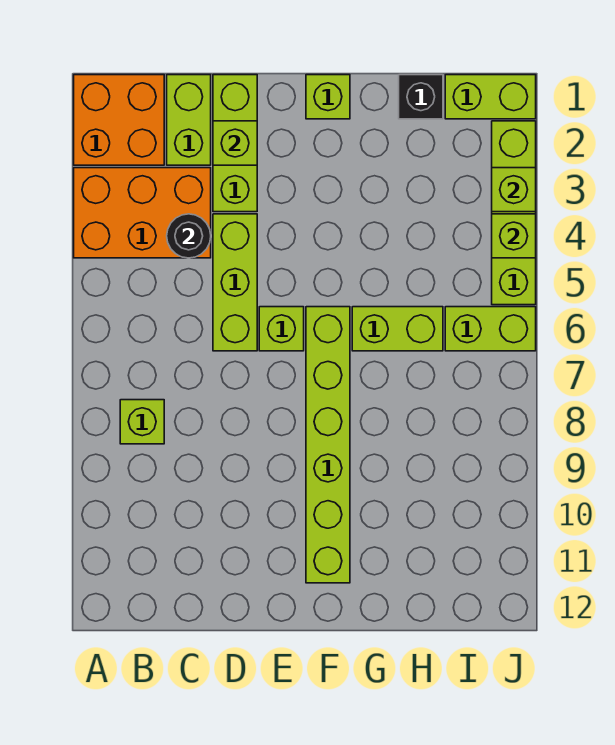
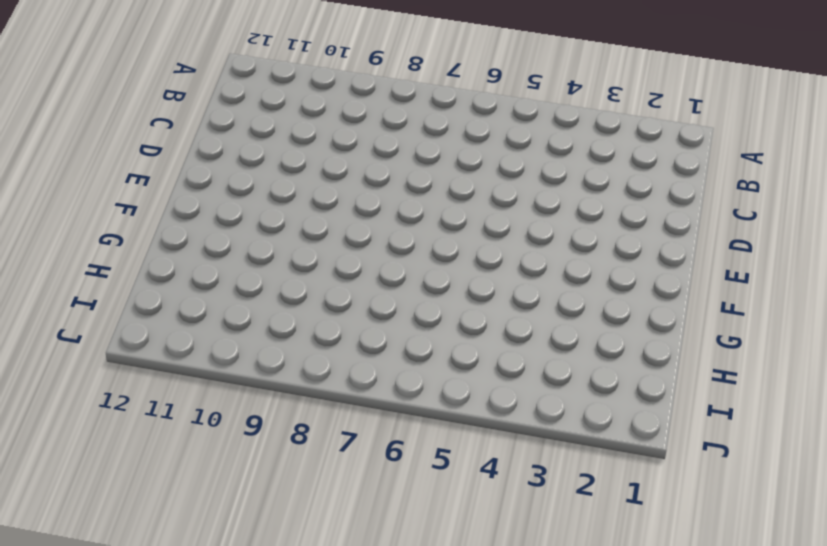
none -> orange brick A1:B2 level 1
none -> orange brick A3:C4 level 1
none -> lime brick B8 level 1

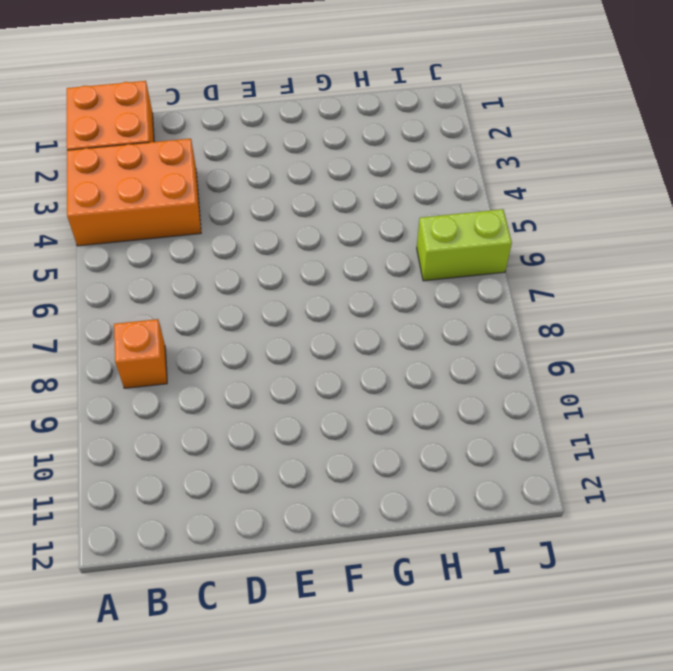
orange brick B8 level 1 -> lime brick B8 level 1
none -> lime brick C1:C2 level 1
none -> lime brick D1:D3 level 1
none -> lime brick D4:D6 level 1

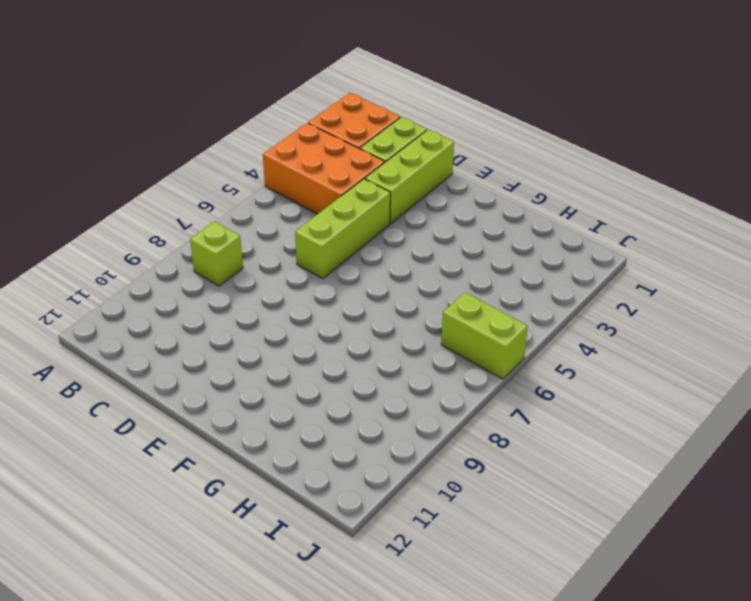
none -> lime brick E6 level 1
none -> lime brick F1 level 1
none -> lime brick F6:F11 level 1

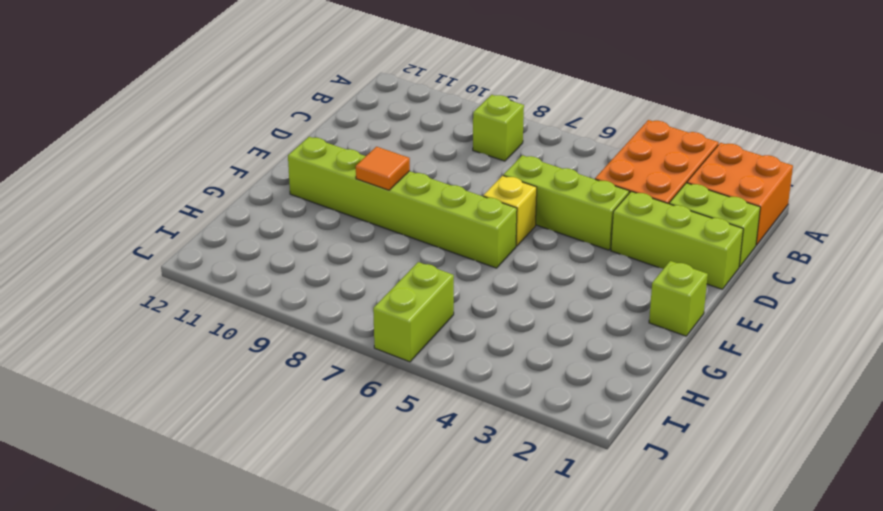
yellow brick E6 level 1 -> lime brick E6 level 1
orange tile F9 level 2 -> none
none -> lime brick G6:H6 level 1
none -> black brick H1 level 1
none -> lime brick I1:J1 level 1

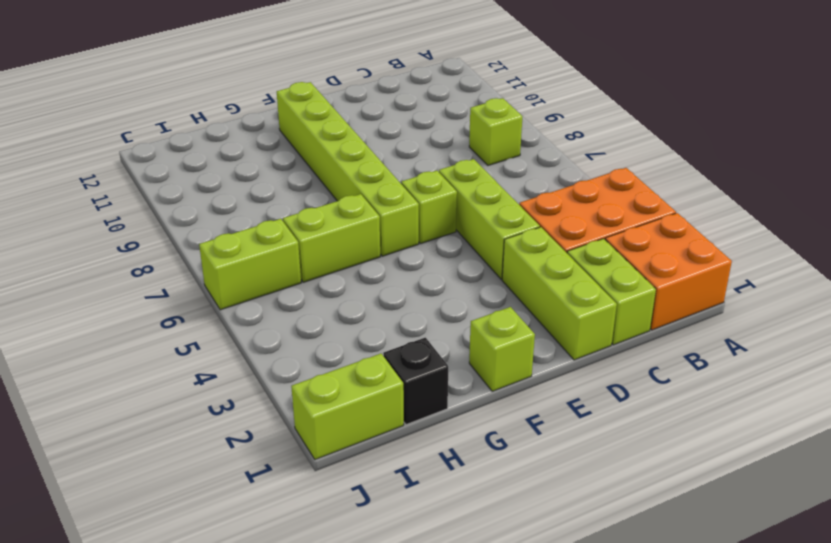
none -> lime brick J2:J5 level 1
none -> black round brick C4 level 2
none -> lime brick D2 level 2

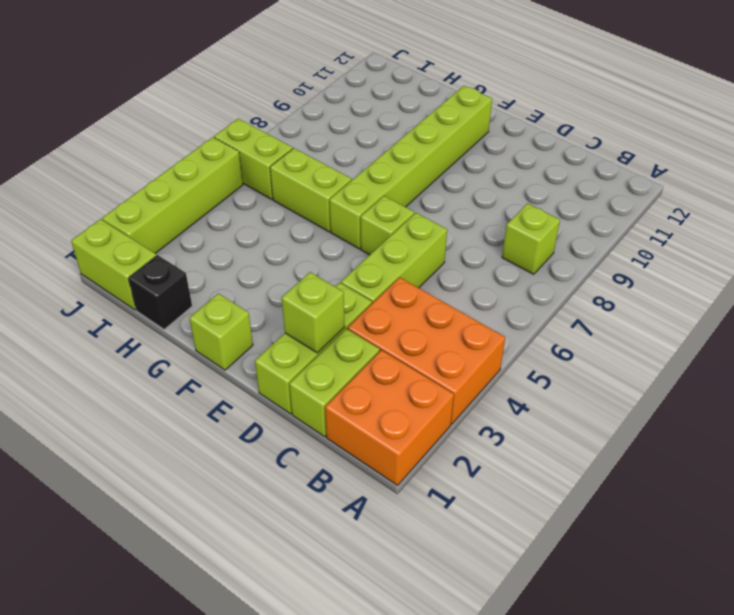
none -> black round brick C4 level 2
none -> lime brick J3 level 2
none -> lime brick J4 level 2

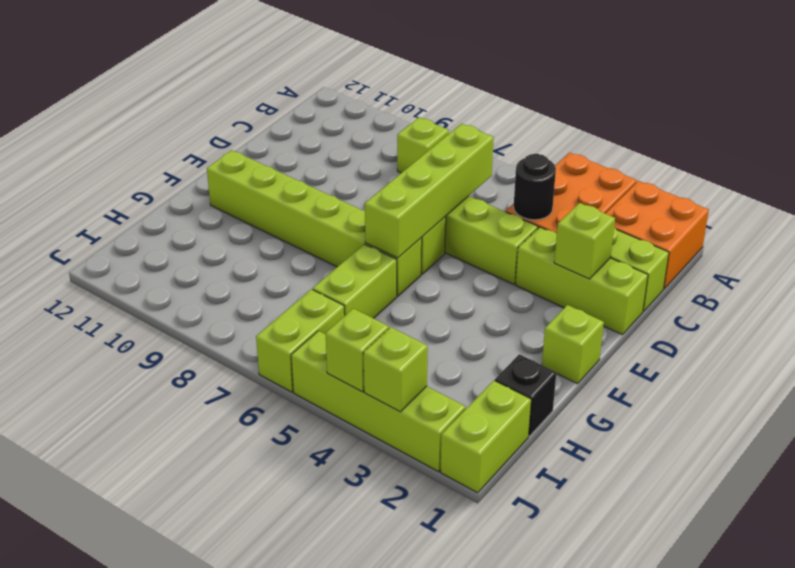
lime brick C6:F6 level 2 -> none

